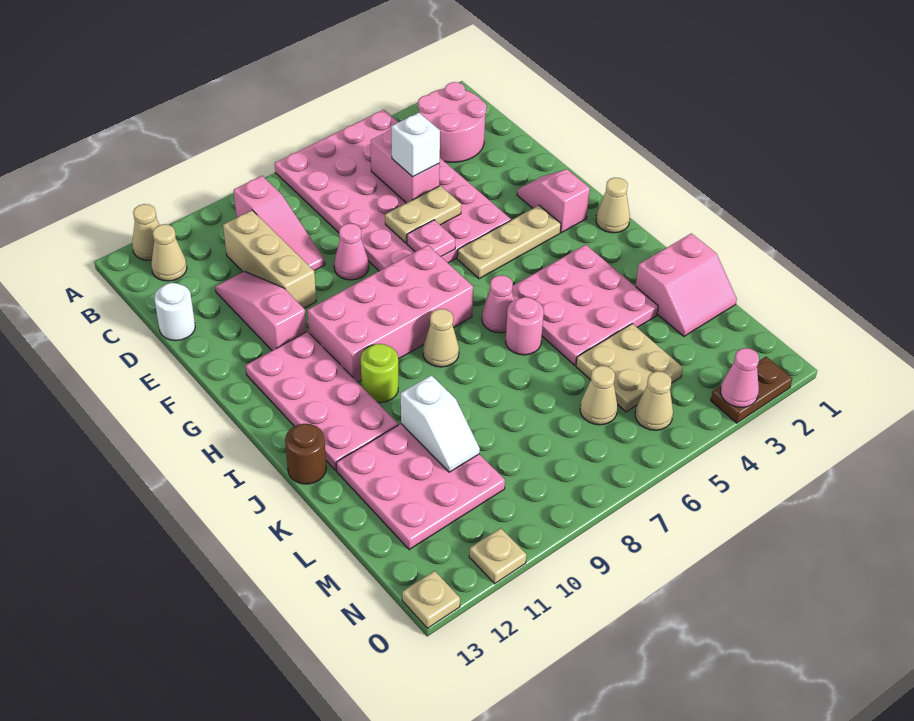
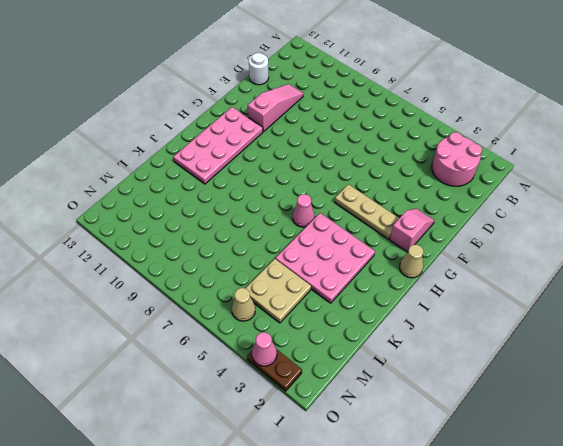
none -> pink plate A4:F7 level 1
none -> tan cone A12 level 1
none -> pink slope B9:D9 level 1 top B
none -> tan cone B12 level 1

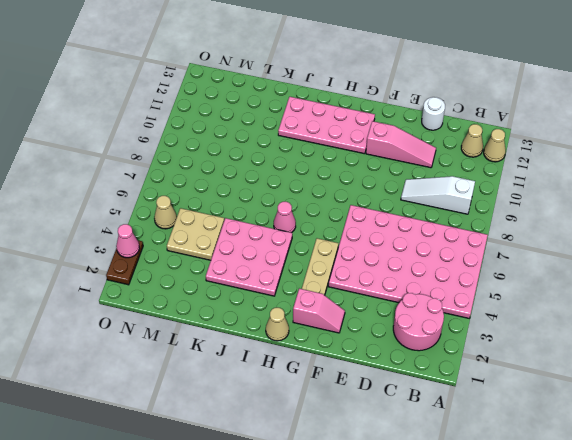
white slope B9:D9 level 1 top B -> pink slope B9:D9 level 1 top B
none -> tan brick C10:E10 level 1
none -> pink cone E8 level 1
none -> pink brick G7:H10 level 1
none -> tan cone I8 level 1

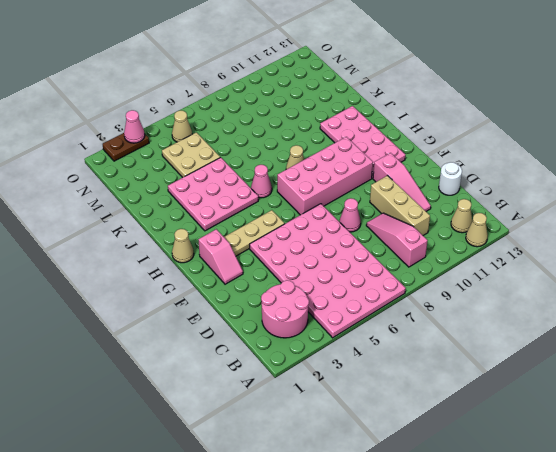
none -> lime round brick I10 level 1
none -> pink round brick J6 level 1
none -> brown round brick J13 level 1
none -> pink slope K1:L2 level 1 top K

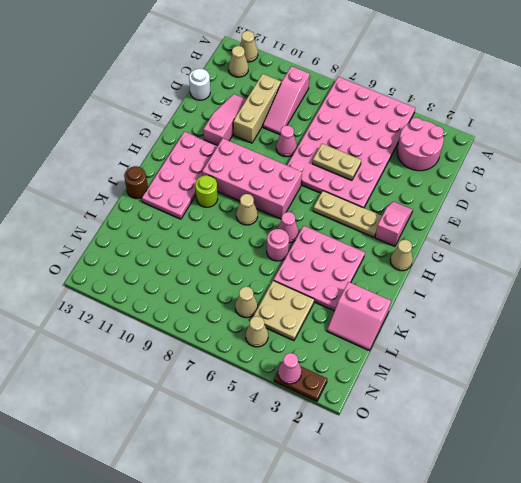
none -> pink plate K10:M12 level 1
none -> tan plate O11 level 1
none -> tan plate O13 level 1
none -> pink brick C5:D5 level 2

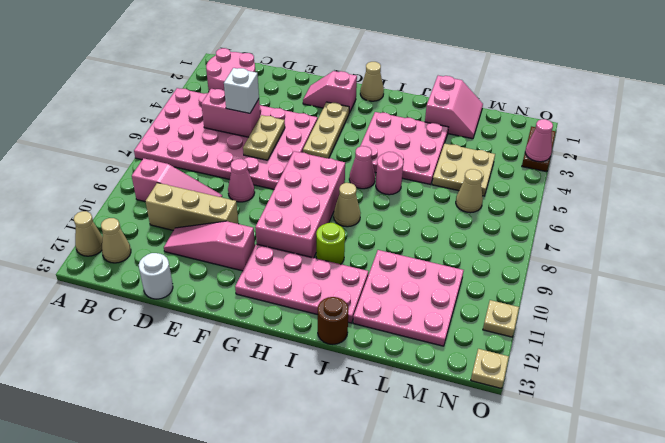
none -> tan cone N5 level 1
none -> pink plate F6 level 2
none -> white slope K10:L10 level 2 top K

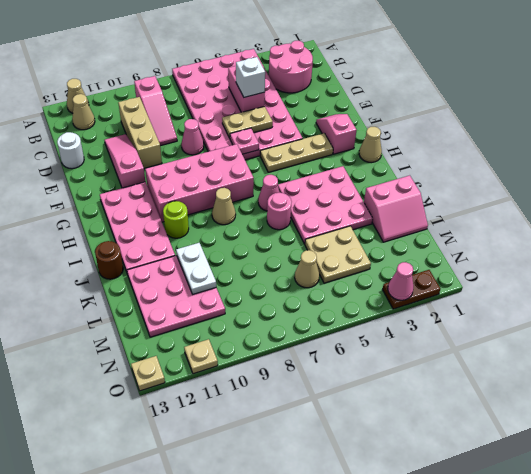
white plate K10:L10 level 2 -> white slope K10:L10 level 2 top K
none -> tan cone N5 level 1

